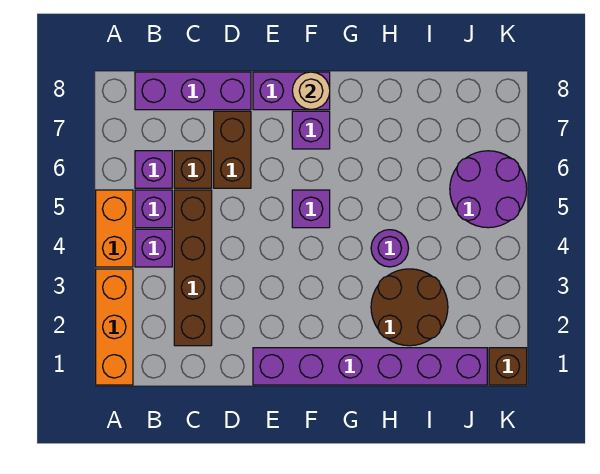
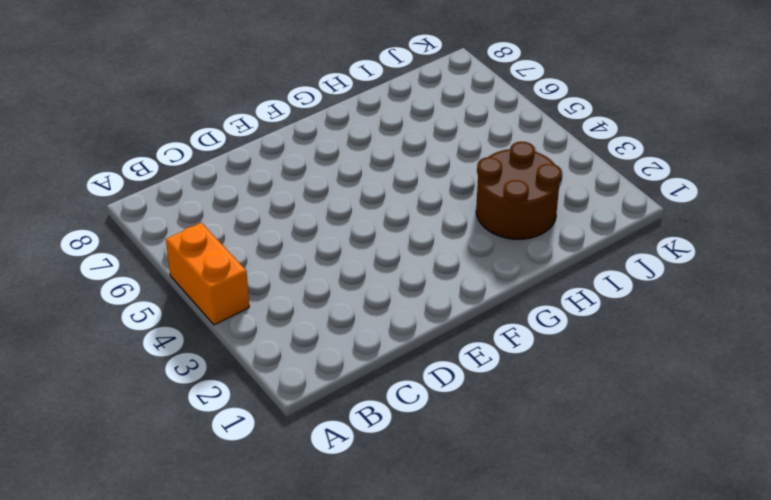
none -> orange brick A1:A3 level 1
none -> purple brick B4 level 1
none -> purple brick B5 level 1

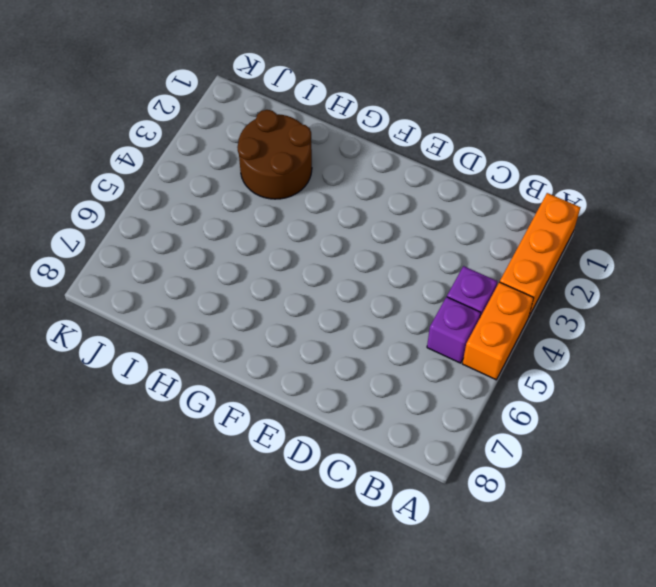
none -> purple brick B6 level 1
none -> purple brick B8:D8 level 1
none -> brown brick C2:C5 level 1

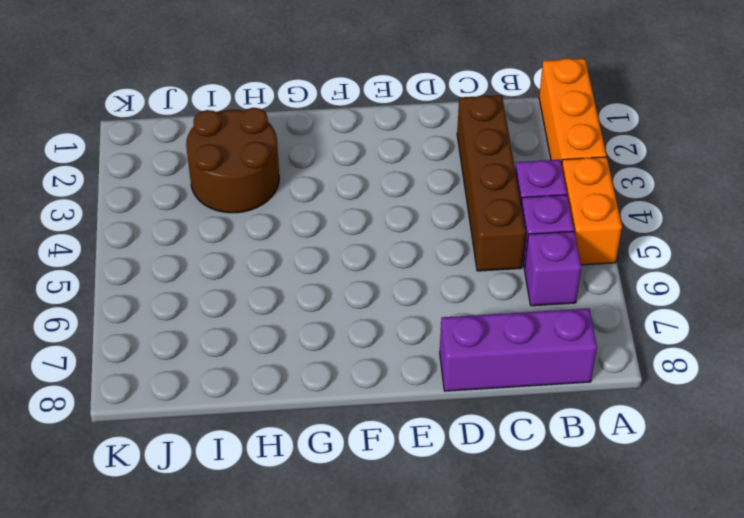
none -> brown brick C6 level 1
none -> brown brick D6:D7 level 1
none -> purple brick E1:J1 level 1

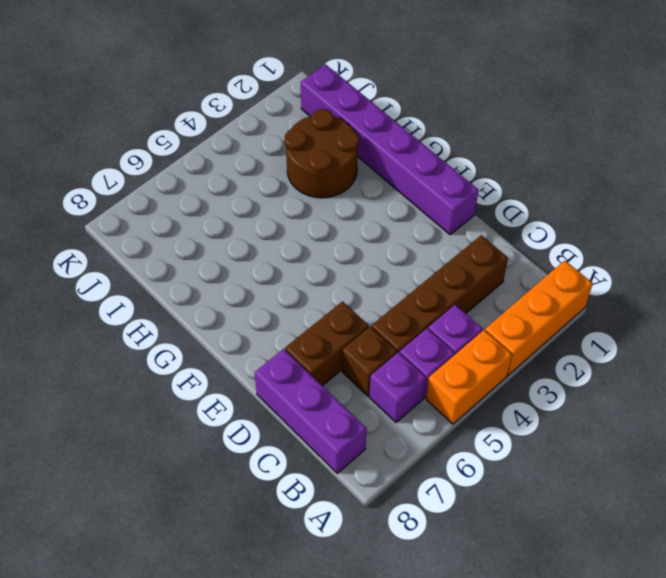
none -> purple brick E8:F8 level 1
none -> purple brick F5 level 1
none -> purple brick F7 level 1

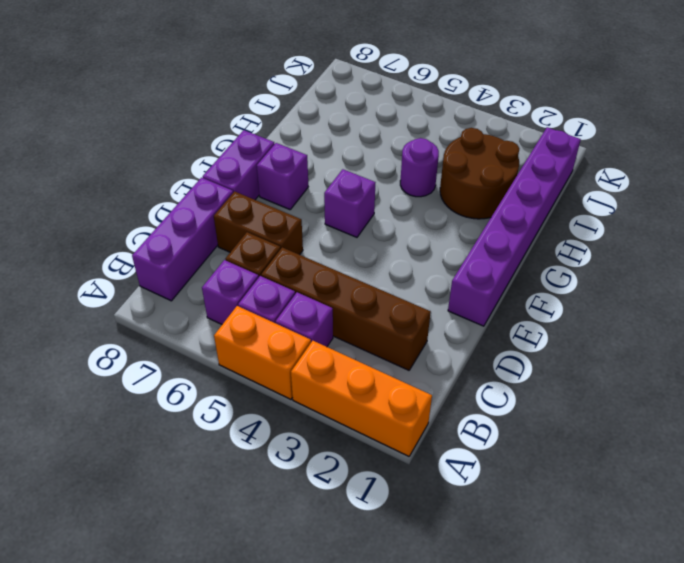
none -> purple round brick J5:K6 level 1
none -> brown brick K1 level 1
none -> tan round brick F8 level 2

